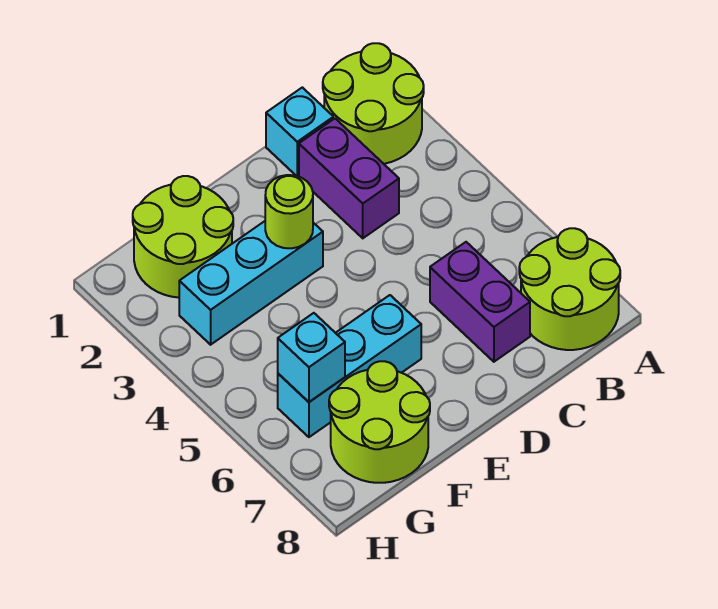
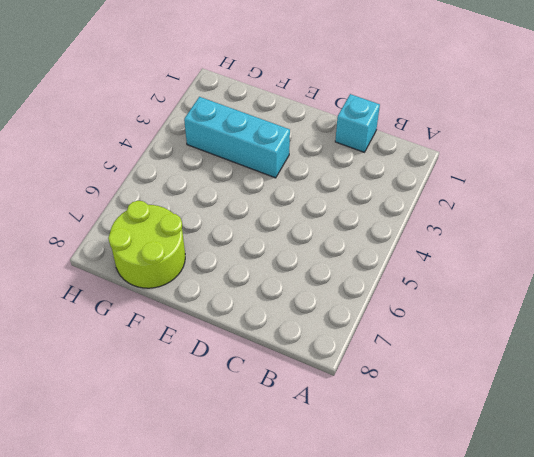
none -> lime round brick A1:B2 level 1
none -> lime round brick A7:B8 level 1

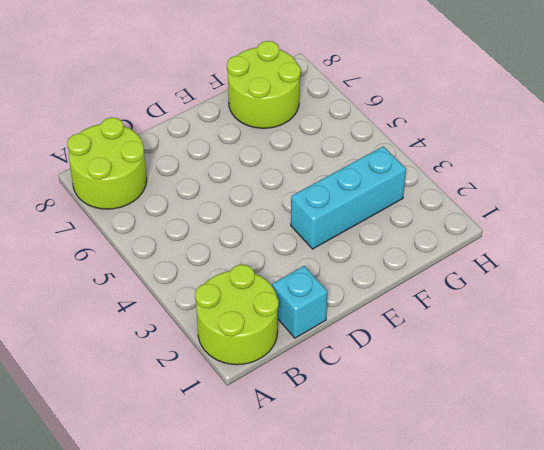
none -> purple brick C2:C3 level 1
none -> purple brick C6:C7 level 1

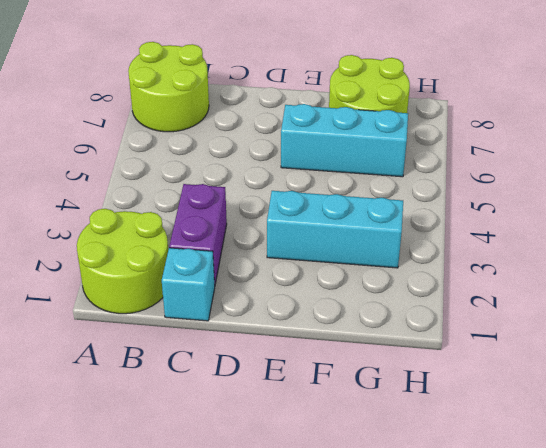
none -> purple brick C6:C7 level 1
none -> lime round brick F1:G2 level 1

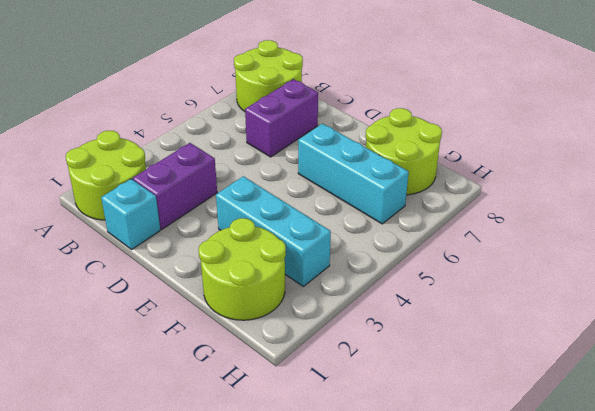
none -> lime round brick E3 level 2
none -> cyan brick G6 level 2

